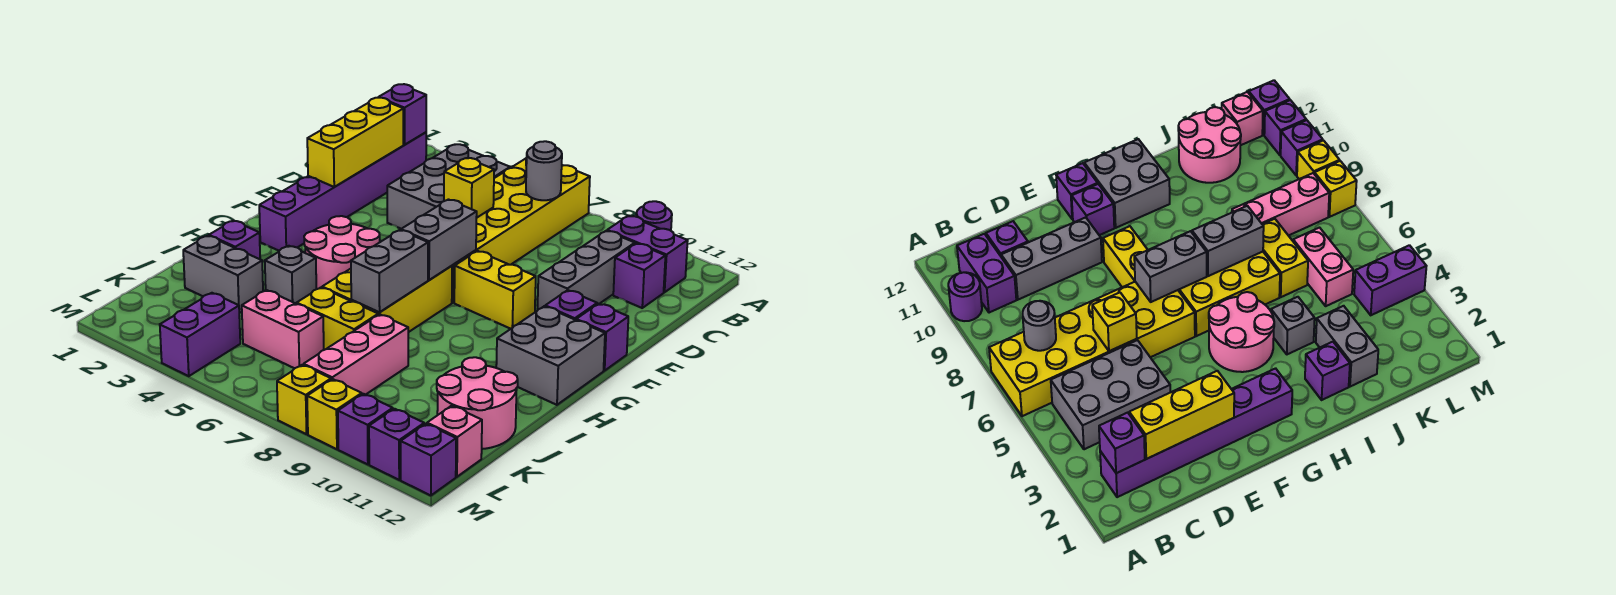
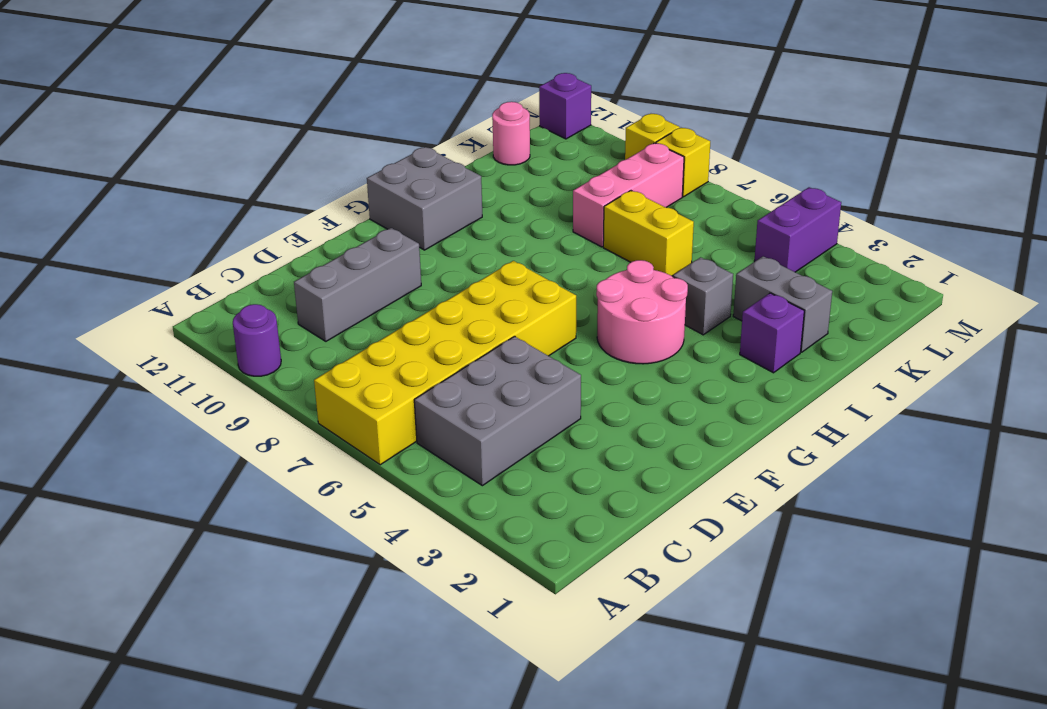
pink round brick K12 level 1 -> pink round brick J11:K12 level 1
none -> purple brick B2:G2 level 1
none -> purple brick B10:B11 level 1
none -> purple brick C11 level 1
none -> yellow brick F8:F9 level 1

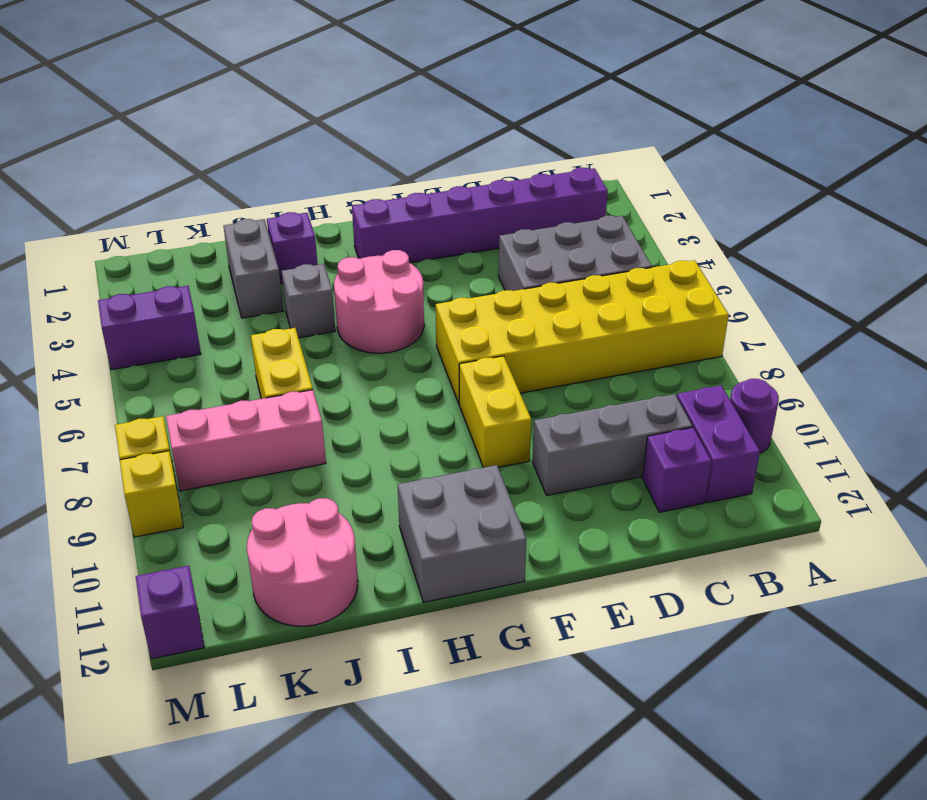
none -> purple brick F11 level 1
none -> purple brick F12 level 1
none -> yellow brick G6:I7 level 1
none -> pink brick K5:K6 level 1

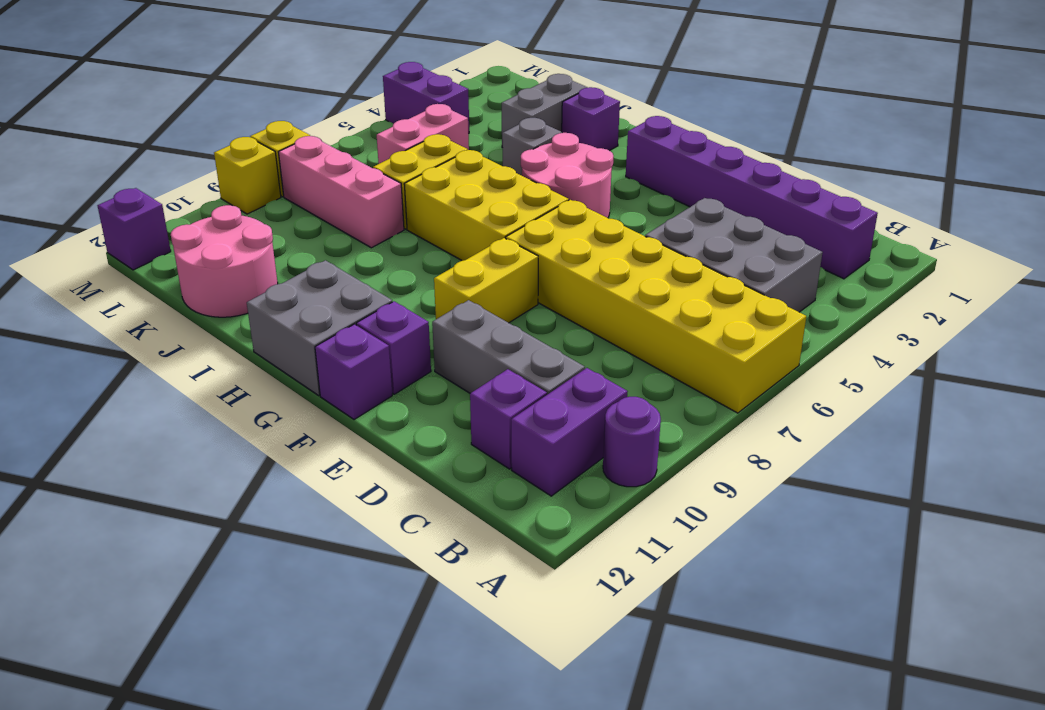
none -> pink brick L12 level 1
none -> purple brick M10 level 1
none -> purple brick M11 level 1
none -> purple brick B2 level 2

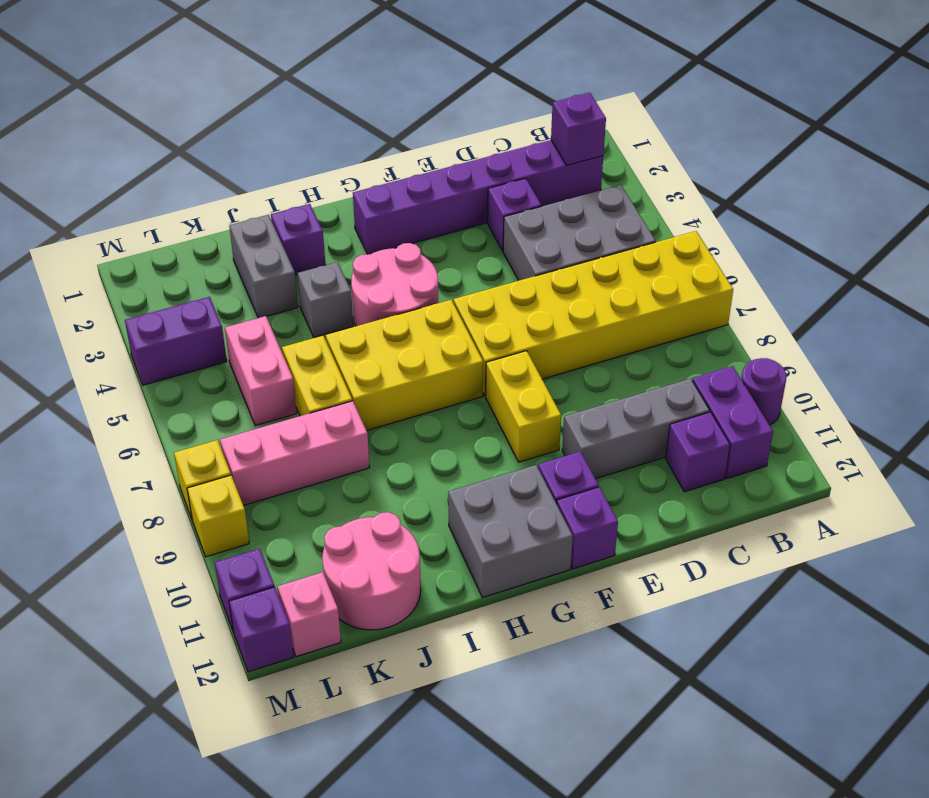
purple brick D3 level 1 -> purple brick M10 level 1
none -> grey round brick B7 level 2
none -> yellow brick C2:E2 level 2
none -> yellow brick D6 level 2
none -> grey brick F7:G7 level 2

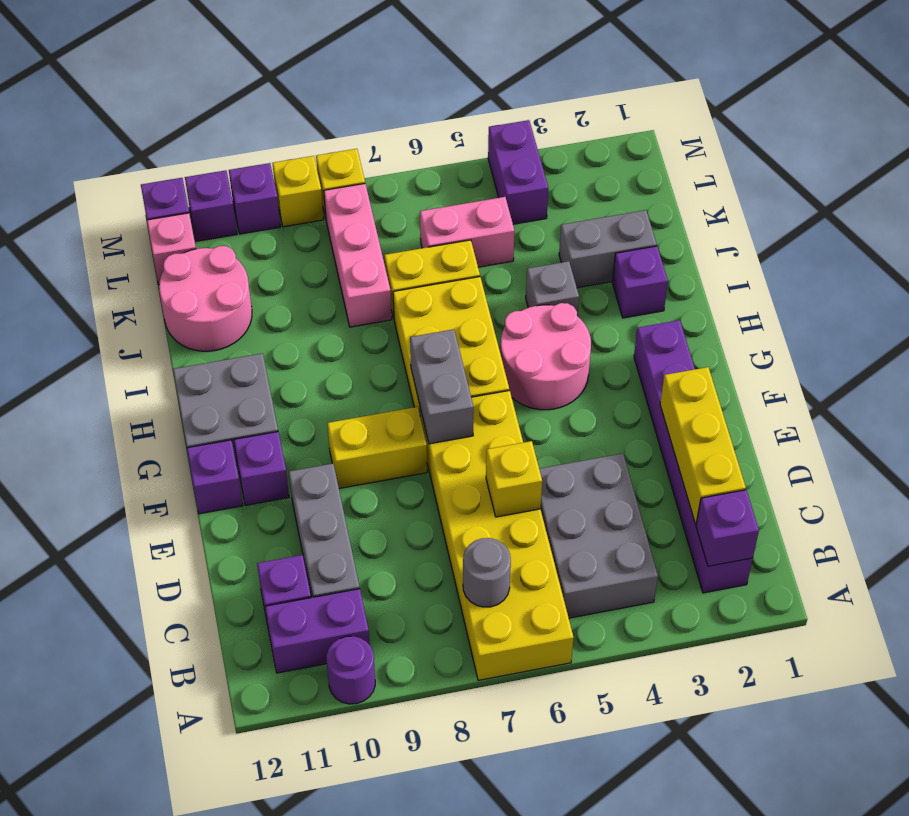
none -> grey brick H7:I7 level 2

